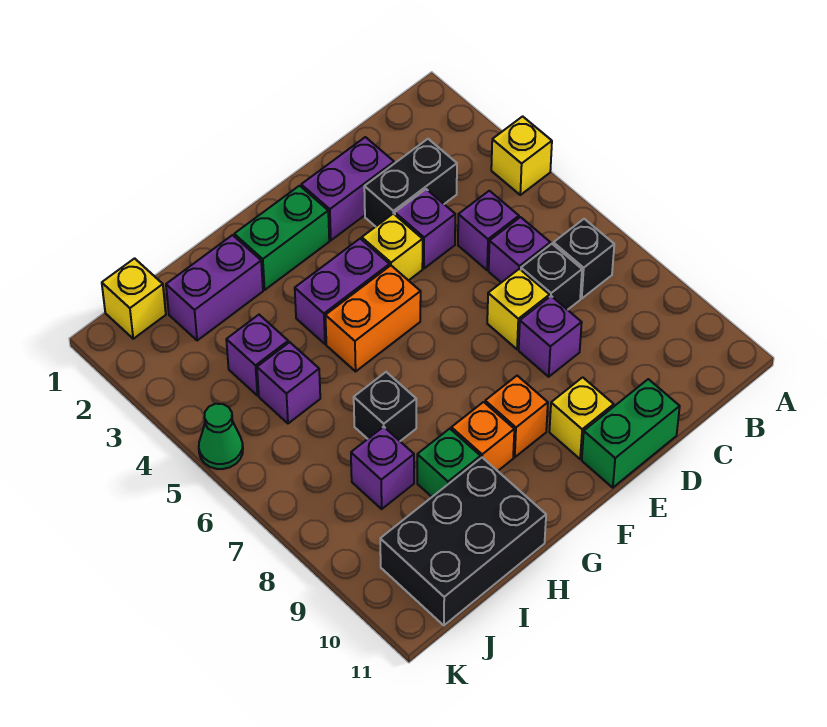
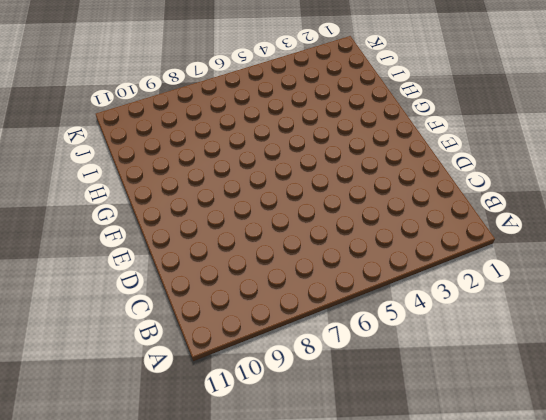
none -> yellow brick A4 level 1
none -> black brick B7 level 1
none -> black brick C3:D3 level 1

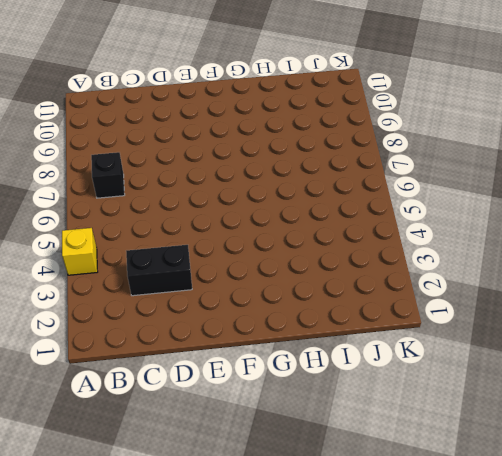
none -> purple brick C5 level 1
none -> purple brick C6 level 1
none -> black brick C7 level 1

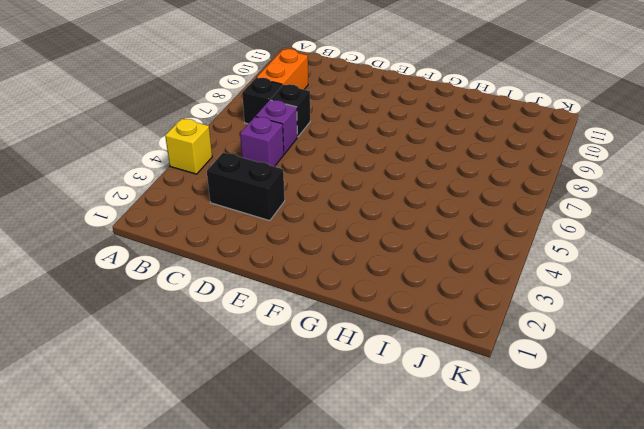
orange brick B8:B9 level 1 -> orange brick F5:G5 level 1
none -> purple brick D2:E2 level 1
none -> purple brick D4 level 1
none -> yellow brick D7 level 1

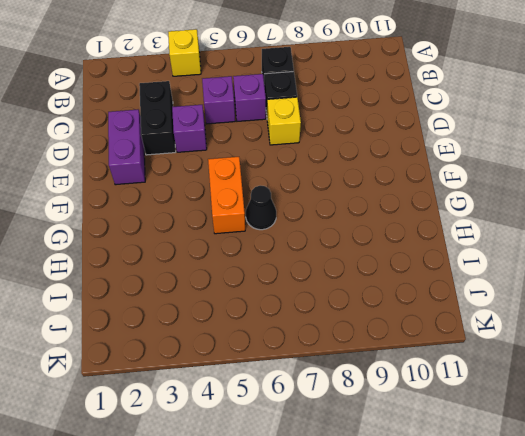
black cone G6 level 1 -> none
none -> purple brick D8 level 1
none -> green brick D11:E11 level 1
none -> yellow brick E4 level 1

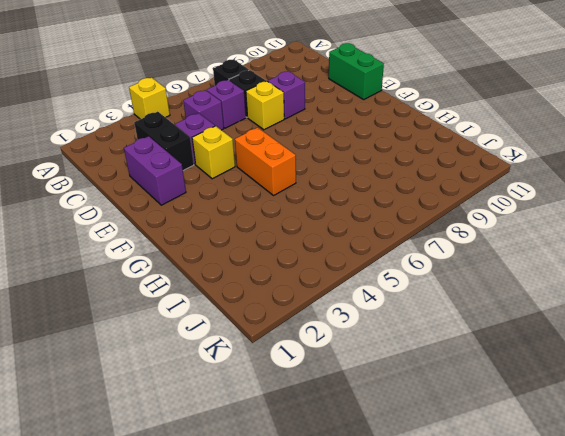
none -> yellow brick E10 level 1
none -> green brick F2:G2 level 1
none -> purple brick F4:G4 level 1

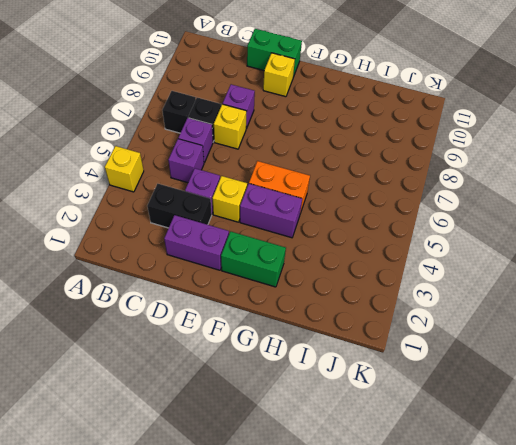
none -> orange brick F9 level 1
none -> orange brick G9 level 1
none -> purple brick H2:I2 level 1

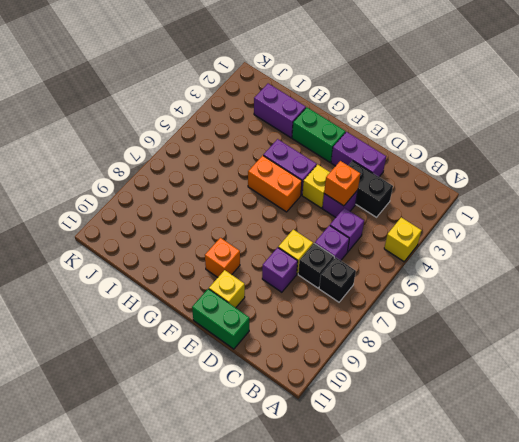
orange brick D4 level 2 -> orange brick G9 level 1
none -> black brick H7 level 1
none -> green brick H9 level 1
none -> black brick H10:J11 level 1

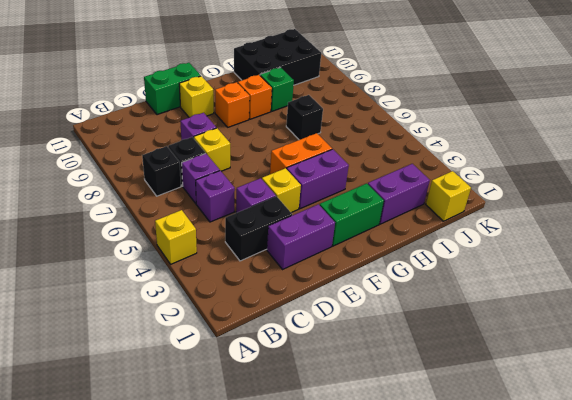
none -> purple brick I4 level 1
none -> purple brick I5 level 1
none -> purple brick I8 level 1

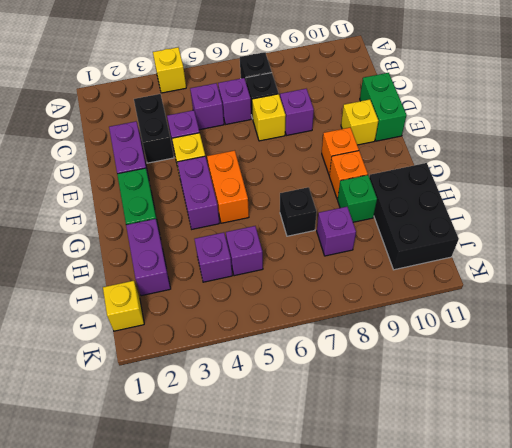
none -> green cone K5 level 1

